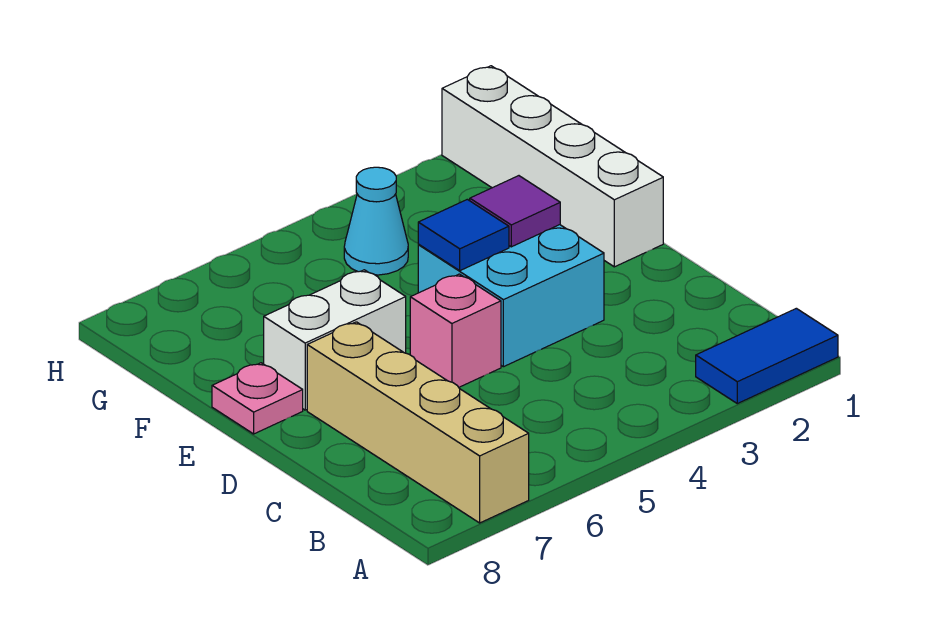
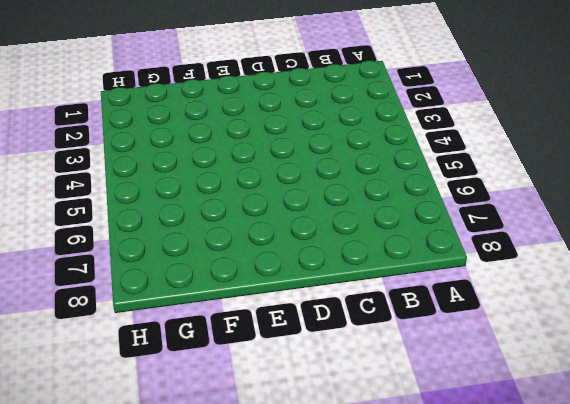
none -> blue tile A1:A2 level 1
none -> tan brick A7:D7 level 1

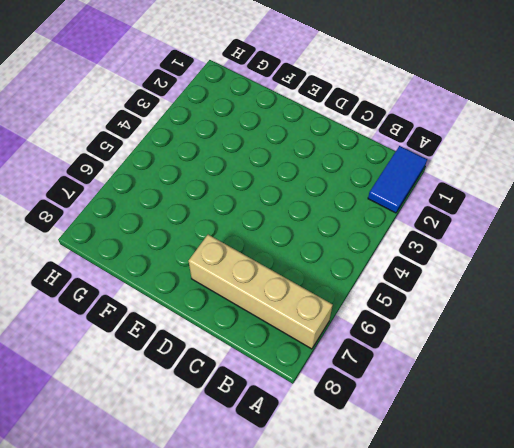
none -> cyan brick D3:E4 level 1
none -> pink brick D5 level 1

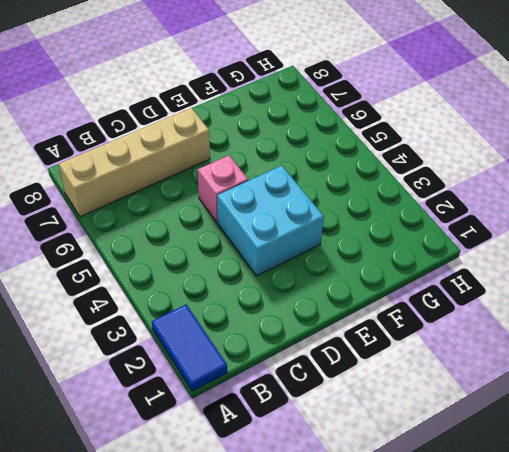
none -> white brick E1:H1 level 1
none -> white brick E6:E7 level 1

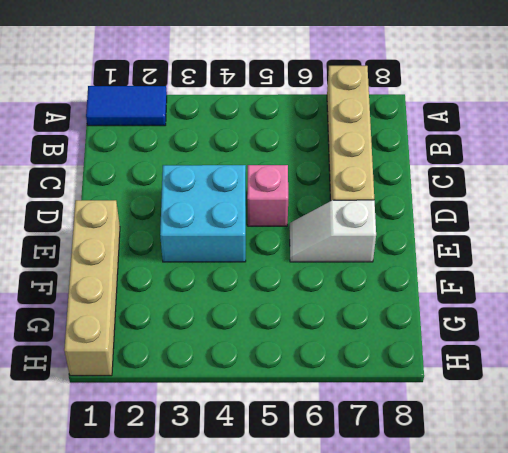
tan brick E1:H1 level 1 -> white brick E1:H1 level 1
white slope E6:E7 level 1 top 7 -> white brick E6:E7 level 1
none -> pink plate E8 level 1
none -> cyan cone G4 level 1

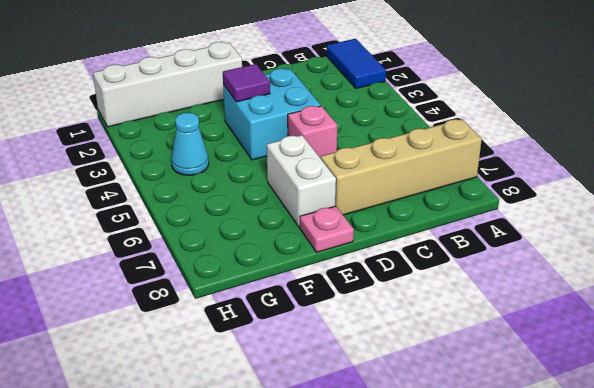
none -> blue tile E4 level 2

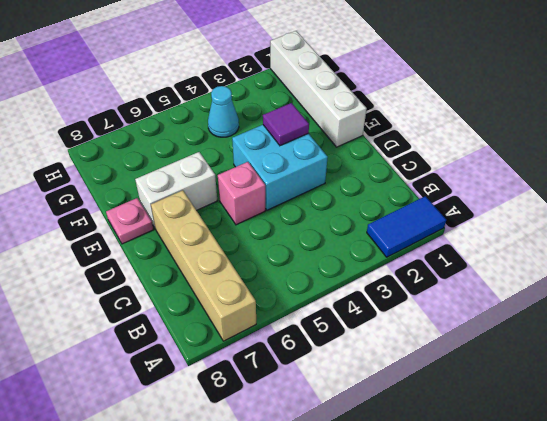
none -> blue tile E4 level 2

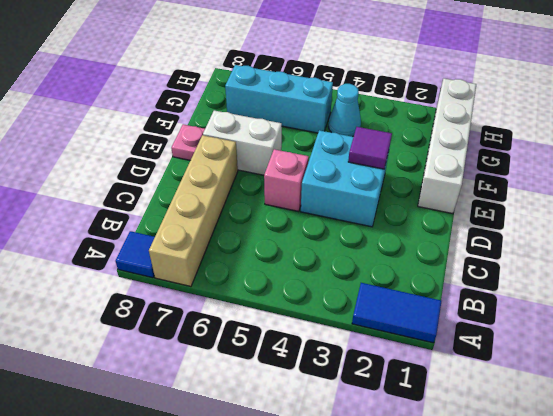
blue tile A8 level 1 -> blue tile E4 level 2
cyan brick G5:G7 level 1 -> none

